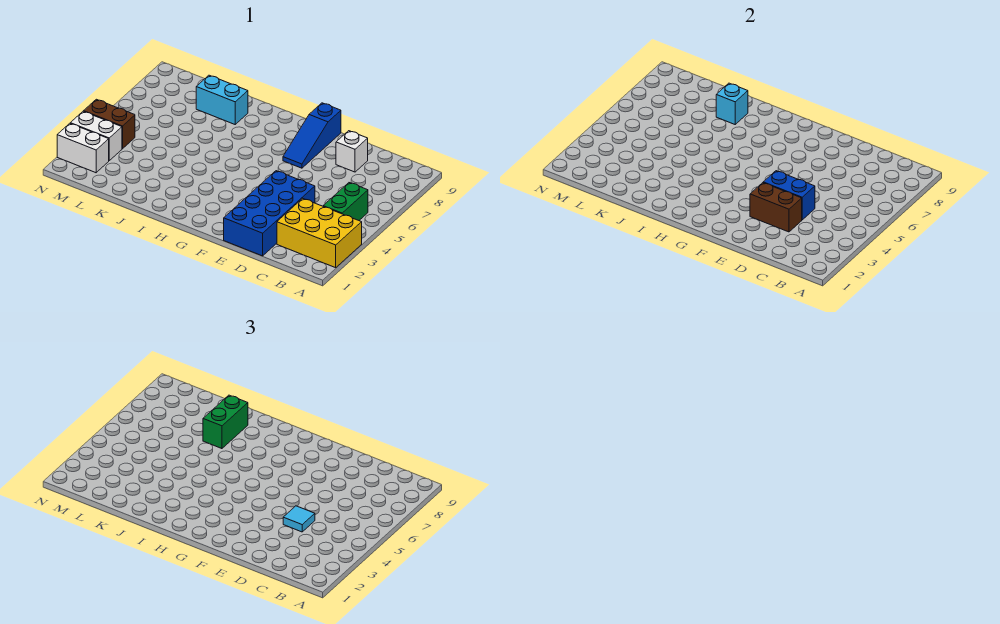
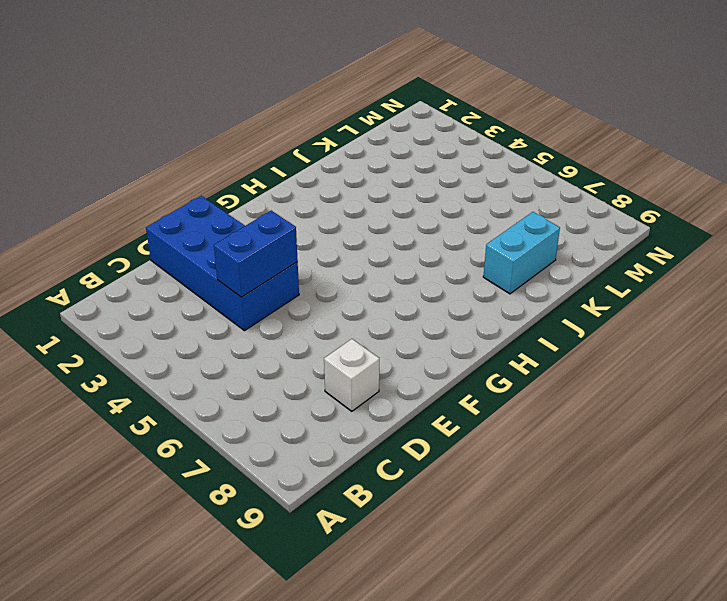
none -> yellow brick A2:C3 level 1
none -> green brick B4:B5 level 1
none -> blue slope F7:F9 level 1 top 9

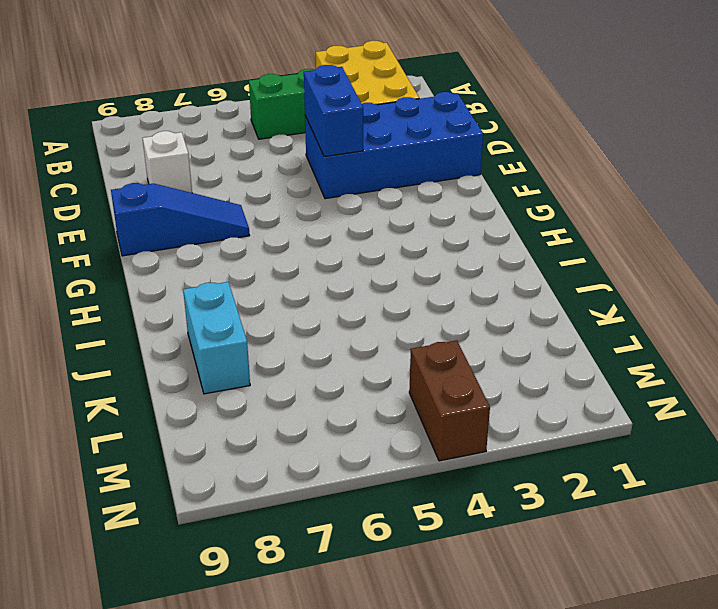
none -> white brick M2:N2 level 1
none -> white brick M3:N3 level 1
none -> brown brick D3:E3 level 2

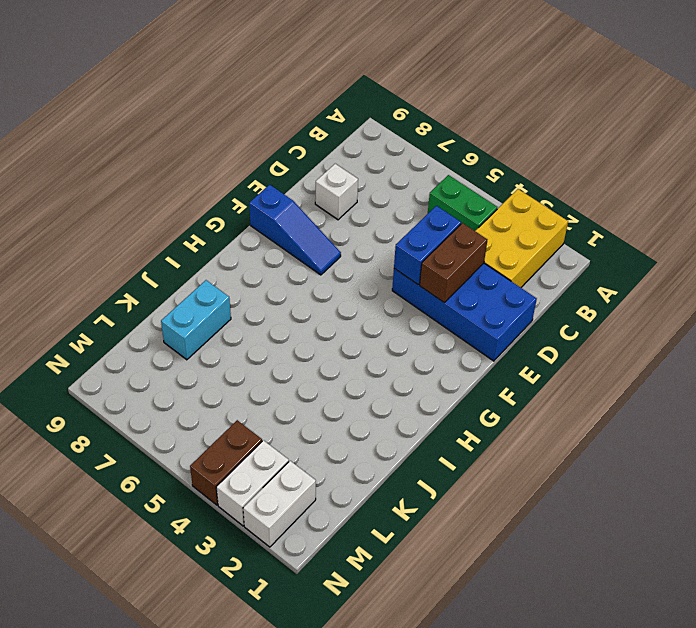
none -> cyan brick J8 level 2
none -> cyan tile D4 level 3
none -> green brick J7:J8 level 3

